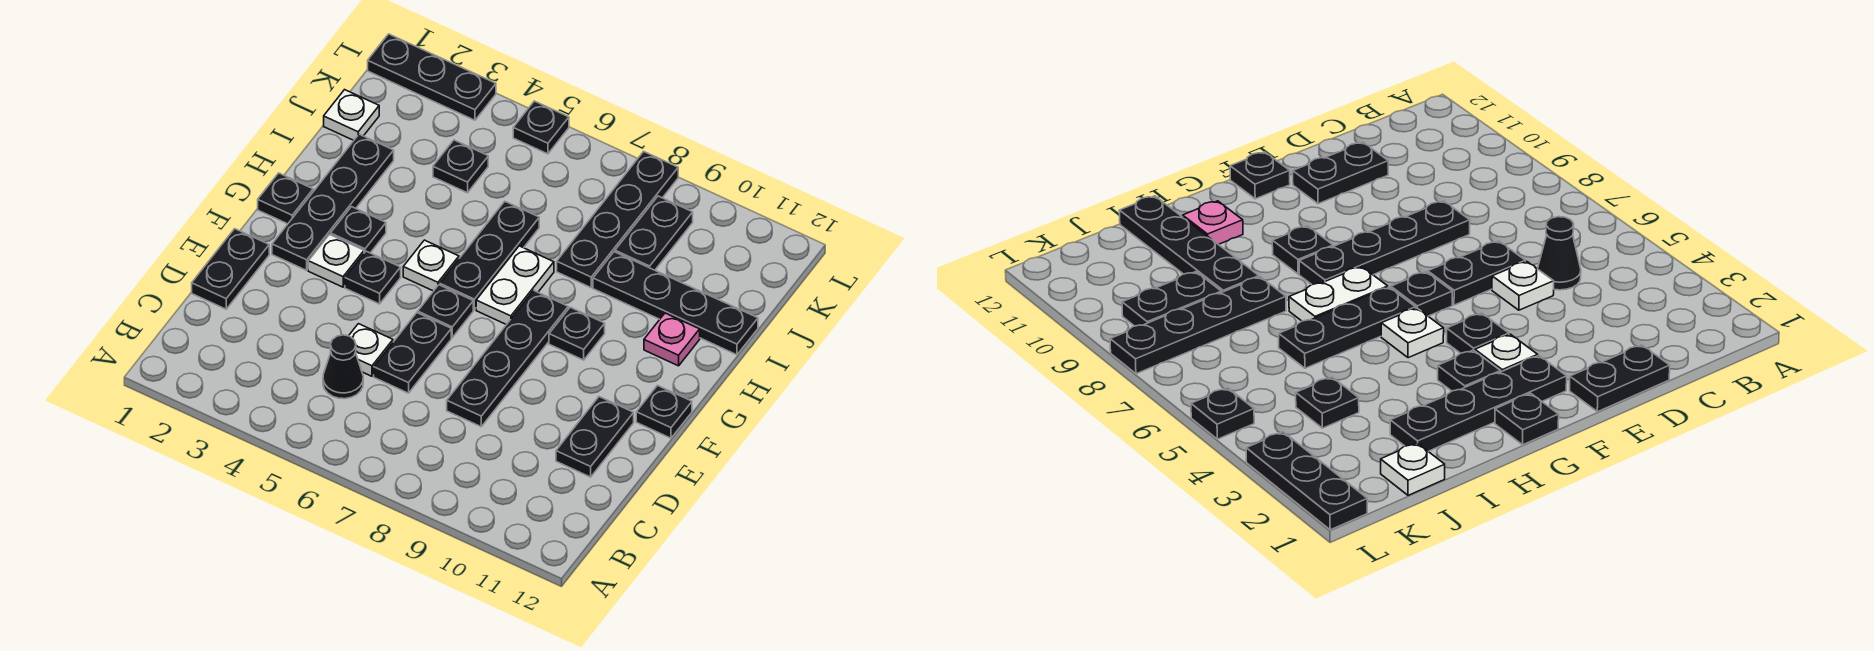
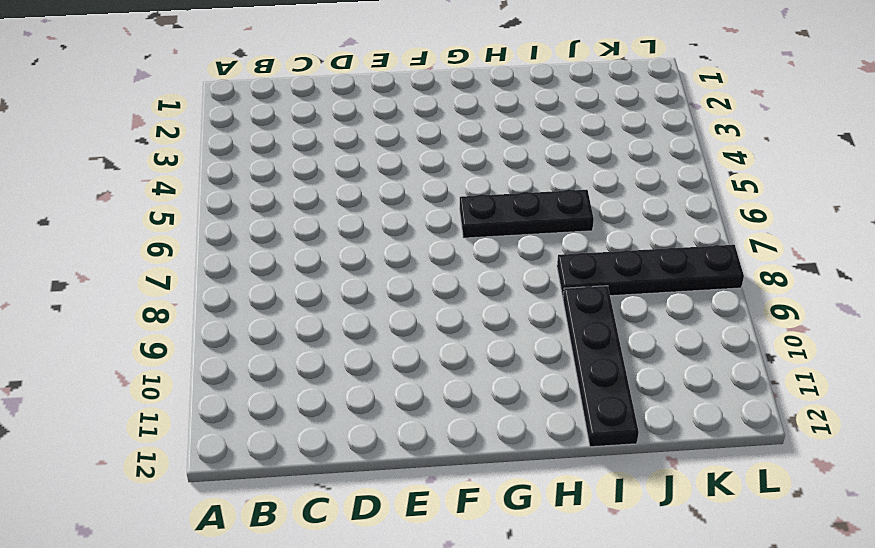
none -> black cone C5 level 1
none -> black plate D1:E1 level 1
none -> white plate D5 level 1

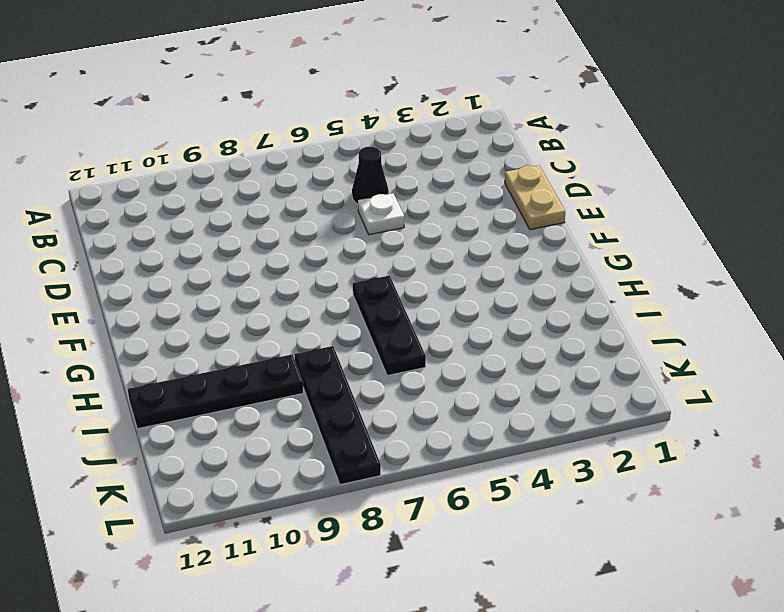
tan plate D1:E1 level 1 -> black plate D1:E1 level 1
none -> black plate D6:E6 level 1
none -> black plate D8:G8 level 1
none -> black plate D11:E11 level 1

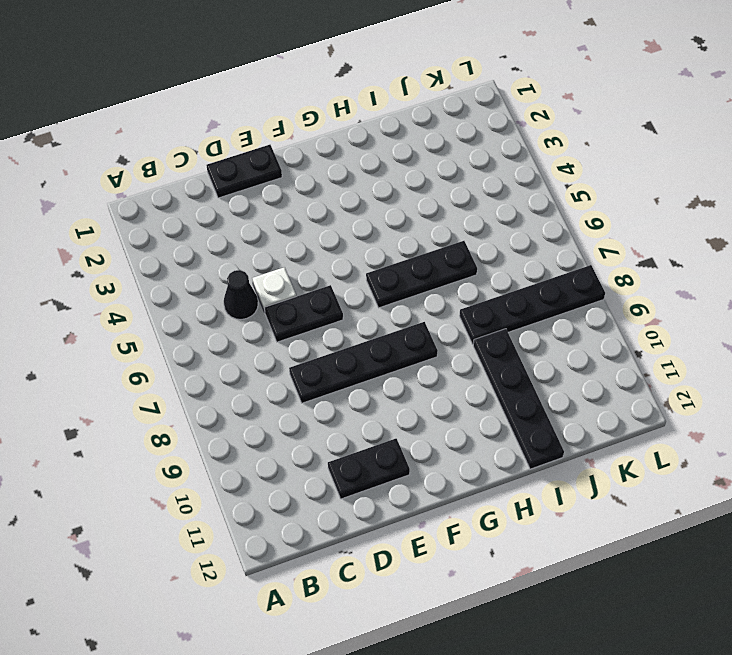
none -> black plate F2:I2 level 1
none -> white plate F3 level 1
none -> black plate F4 level 1

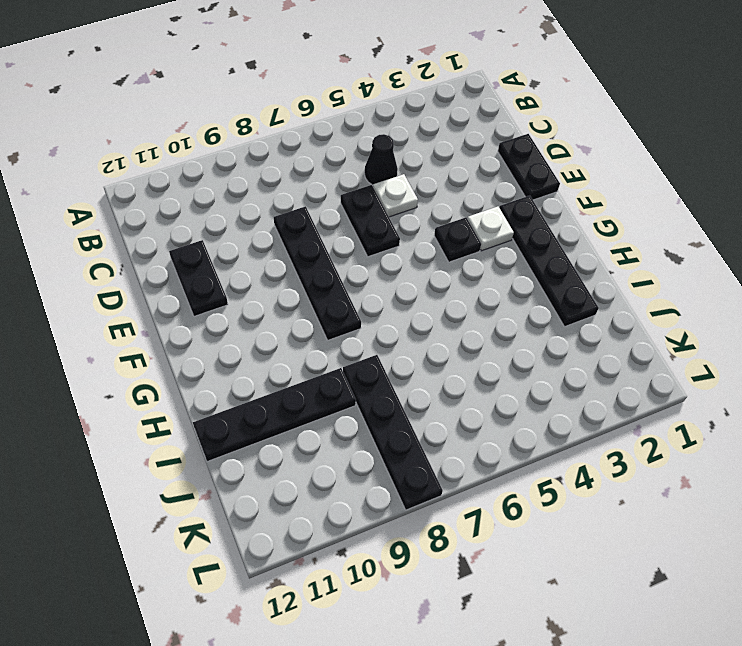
none -> black plate F6 level 1
none -> black plate F12 level 1
none -> black plate G1 level 1

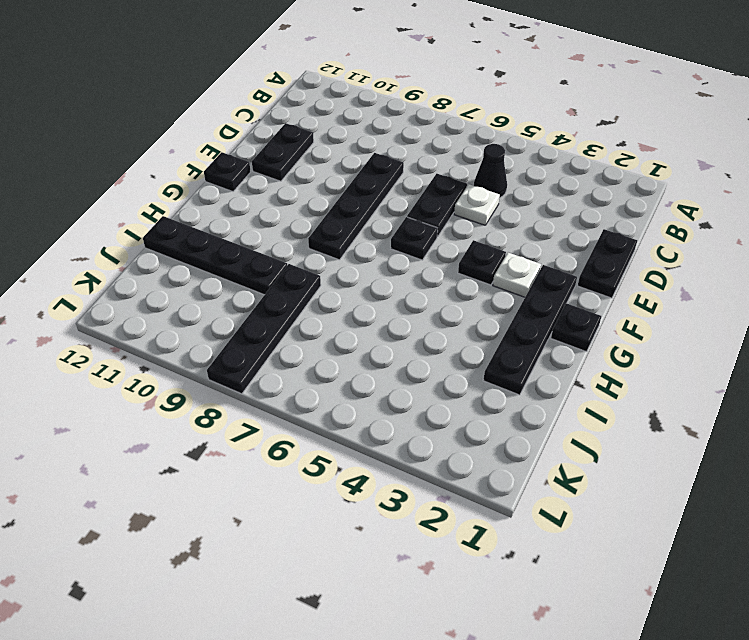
none -> black plate G3 level 1
none -> white plate G5 level 1
none -> black plate G6:I6 level 1

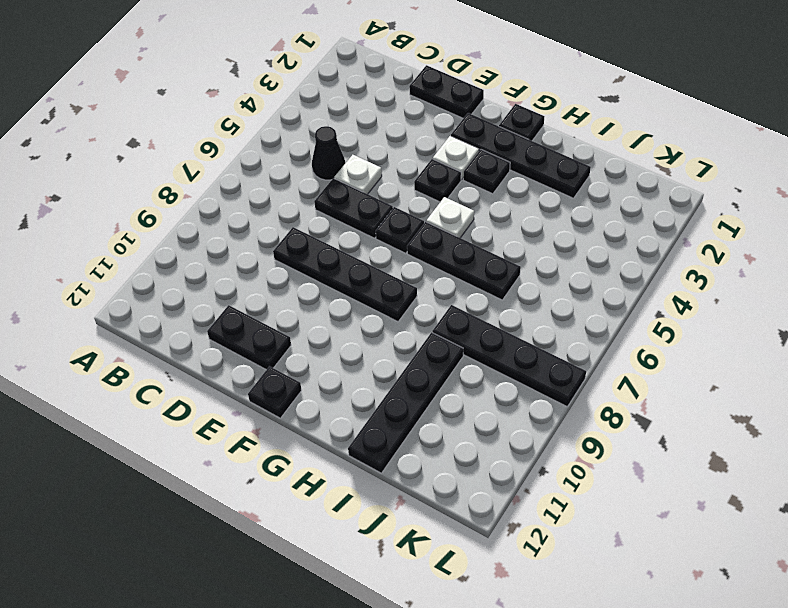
none -> white plate G7:H7 level 1
none -> black plate G9 level 1
none -> pink plate H11 level 1

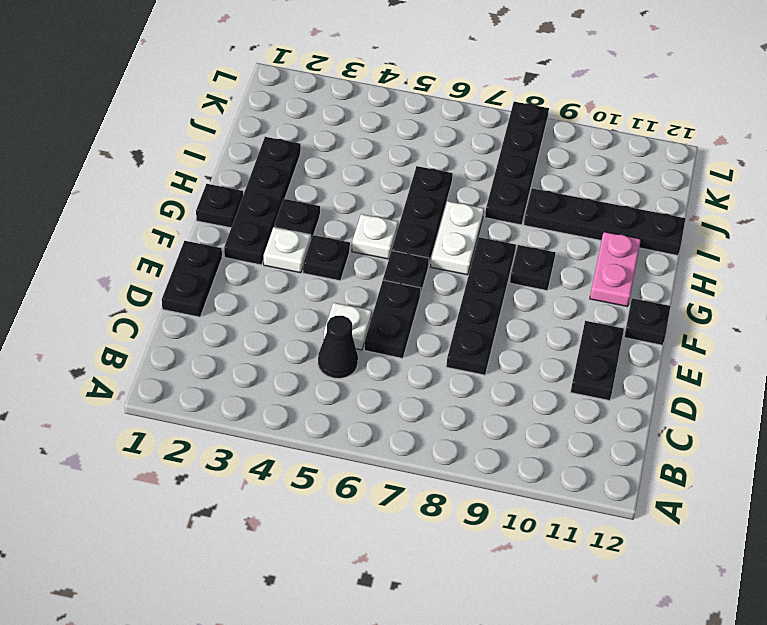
pink plate G11:H11 level 1 -> pink plate H11 level 1
none -> white plate J1 level 1
none -> black plate J4 level 1
none -> black plate J9:K9 level 1

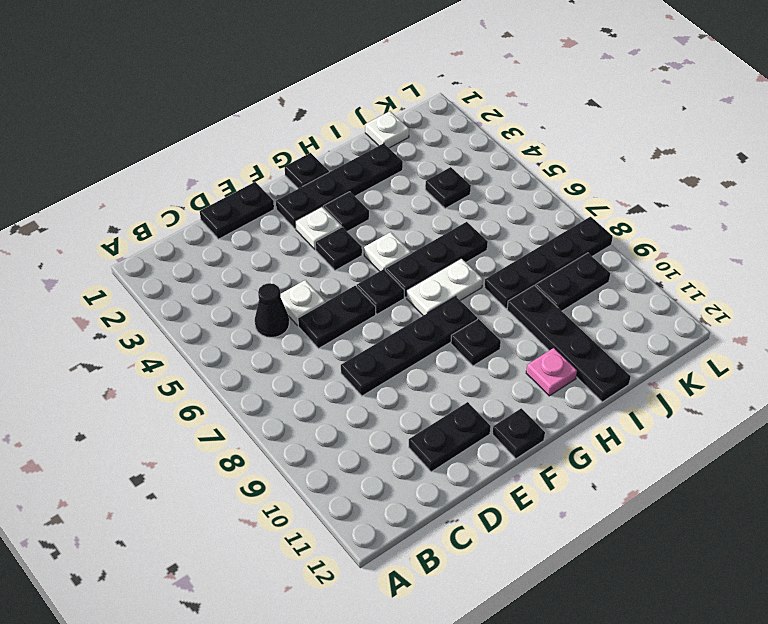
none -> black plate L1:L3 level 1
none -> black plate L5 level 1

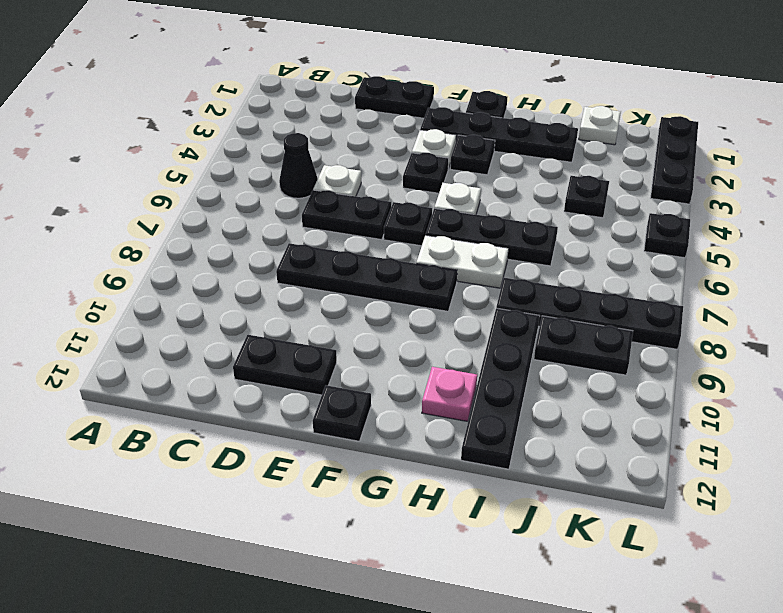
none -> black plate G9 level 1

